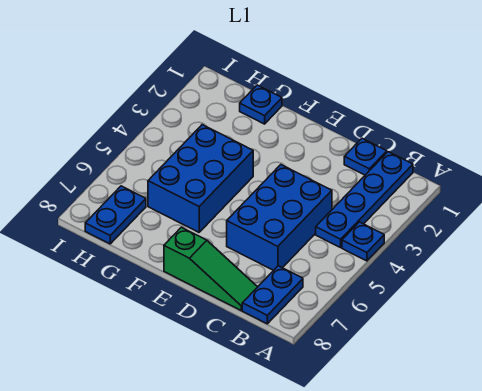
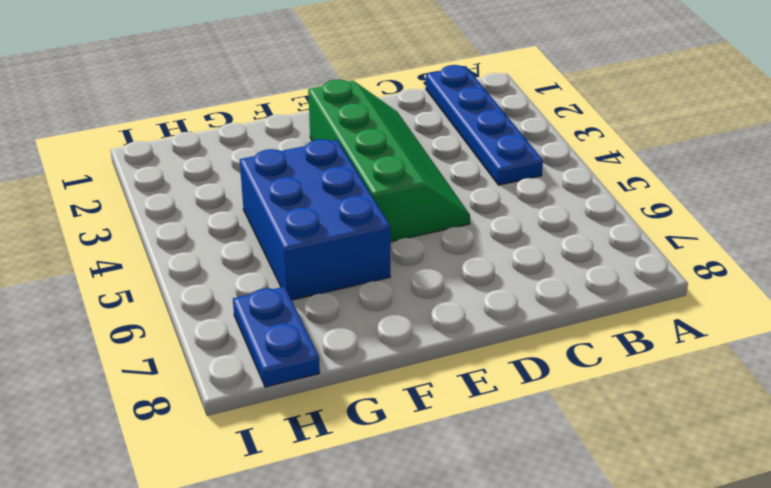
green slope D2:E5 level 1 top E -> blue brick C4:D6 level 1
none -> blue plate A4 level 1
none -> blue plate B7:B8 level 1

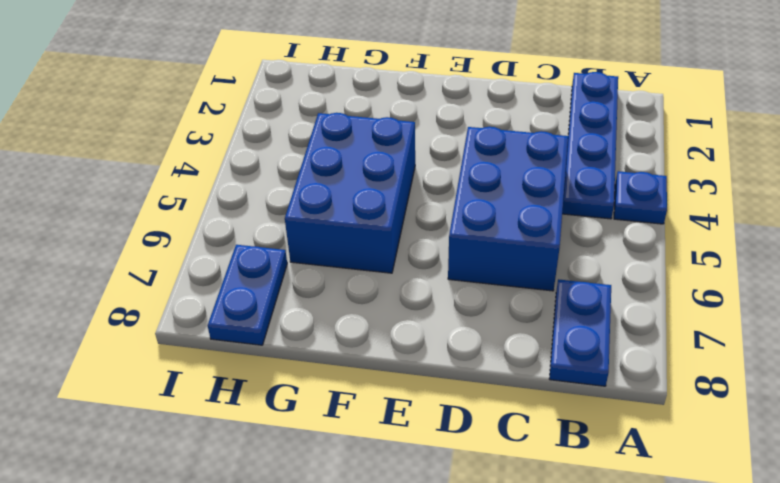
none -> blue plate C1 level 1
none -> green slope C8:E8 level 1 top E

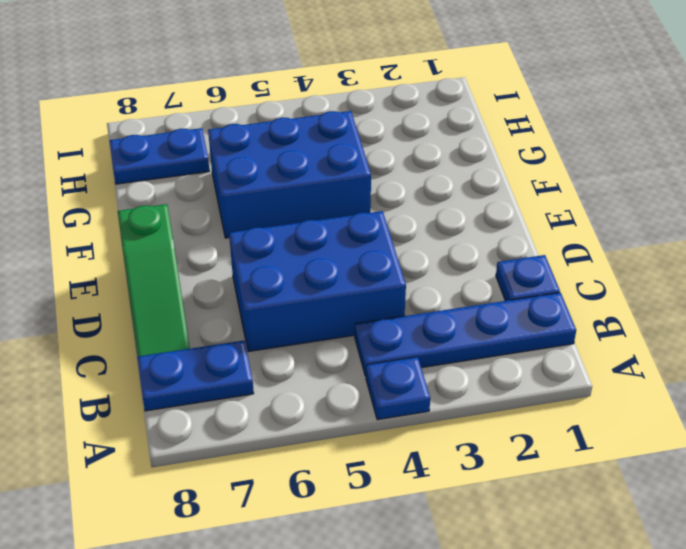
none -> blue plate G1 level 1

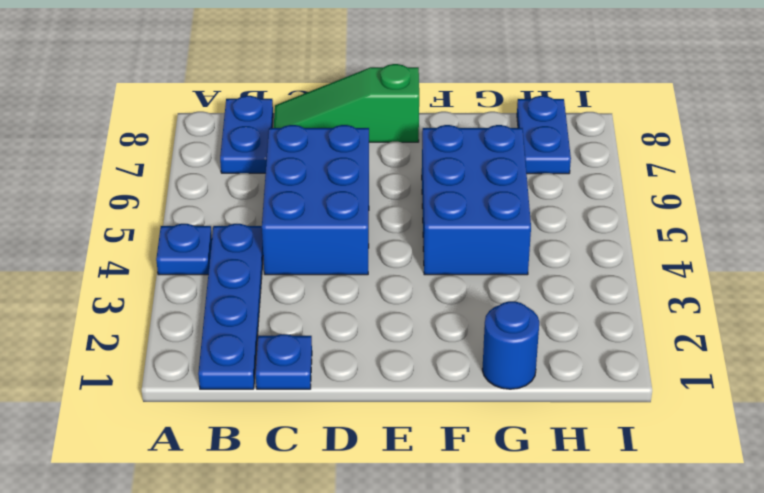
blue round brick G1 level 1 -> blue plate G1 level 1

